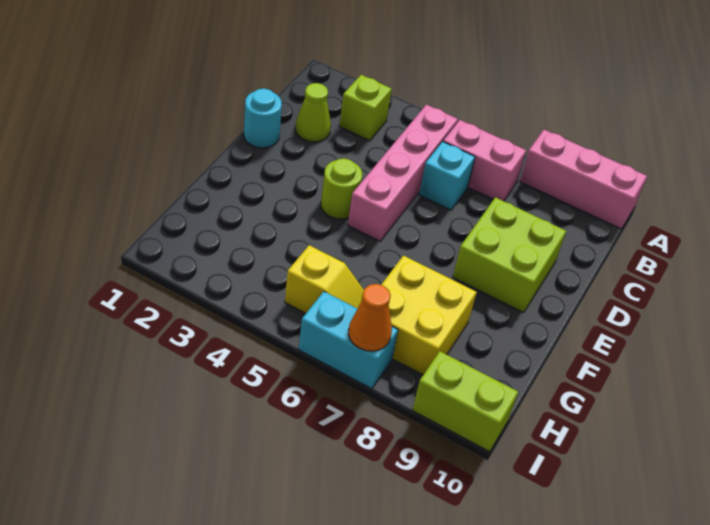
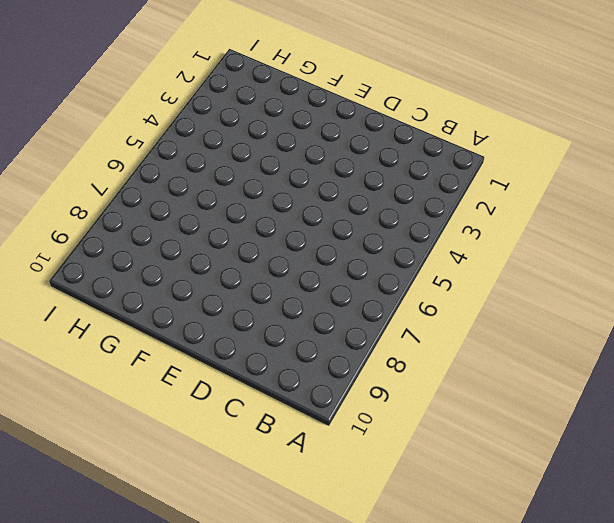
none -> pink brick A8:A10 level 1
none -> lime brick B3 level 1
none -> pink brick B5:E5 level 1

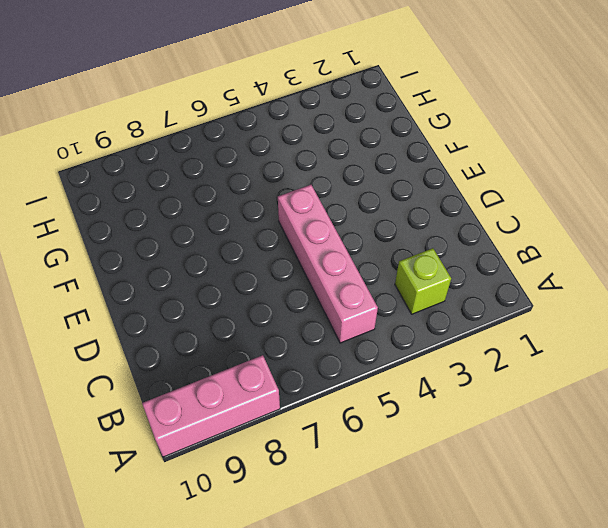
none -> pink brick B6:B7 level 1
none -> lime cone C2 level 1
none -> cyan brick C6 level 1

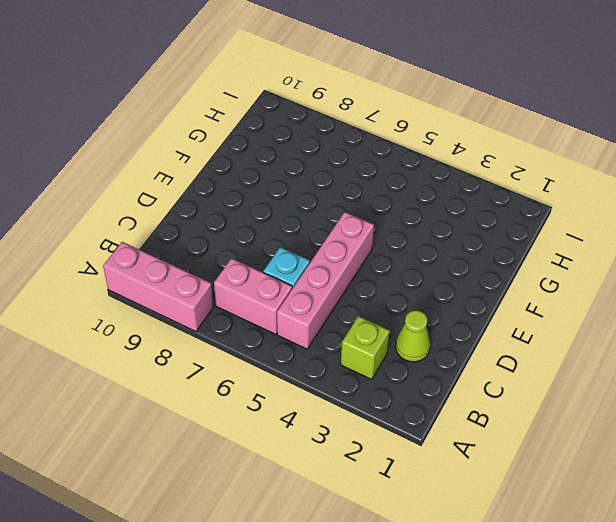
none -> cyan round brick D1 level 1
none -> lime brick D8:E9 level 1
none -> lime round brick E4 level 1

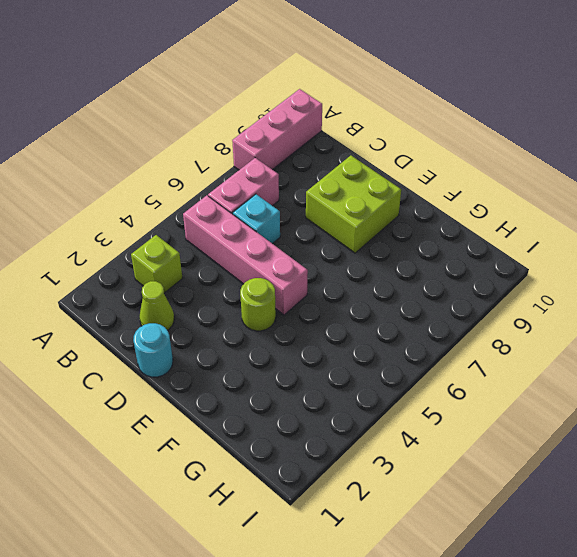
none -> yellow brick G7:H8 level 1
none -> yellow slope H5:H6 level 1 top 5
none -> cyan brick I6:I7 level 1

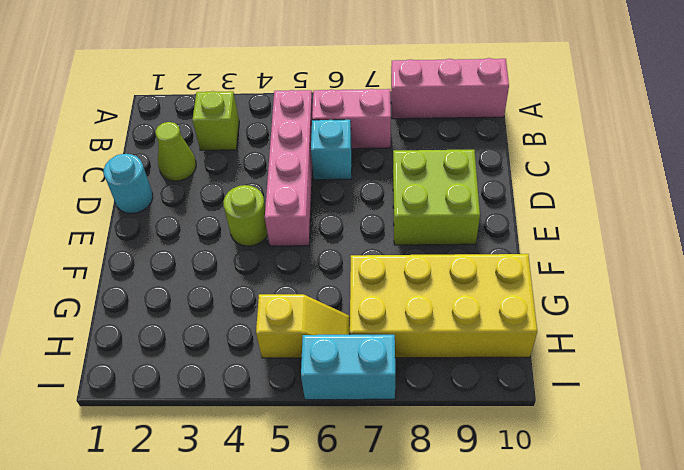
yellow brick G7:H10 level 1 -> yellow brick G7:H8 level 1
none -> lime brick I9:I10 level 1
none -> orange cone I7 level 2

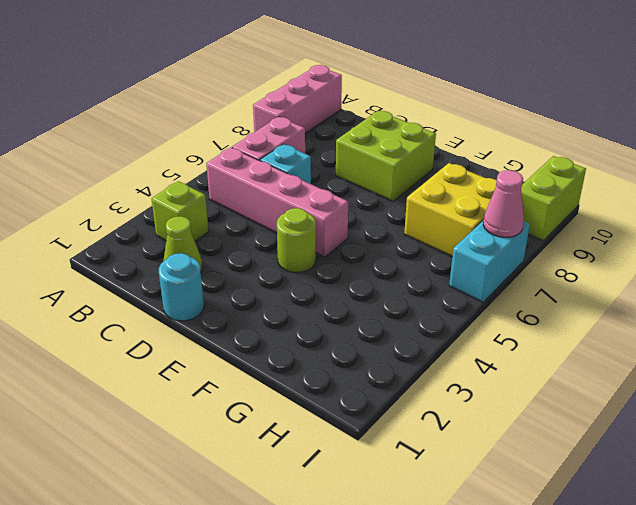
pink cone I7 level 2 -> orange cone I7 level 2
none -> yellow slope H5:H6 level 1 top 5

